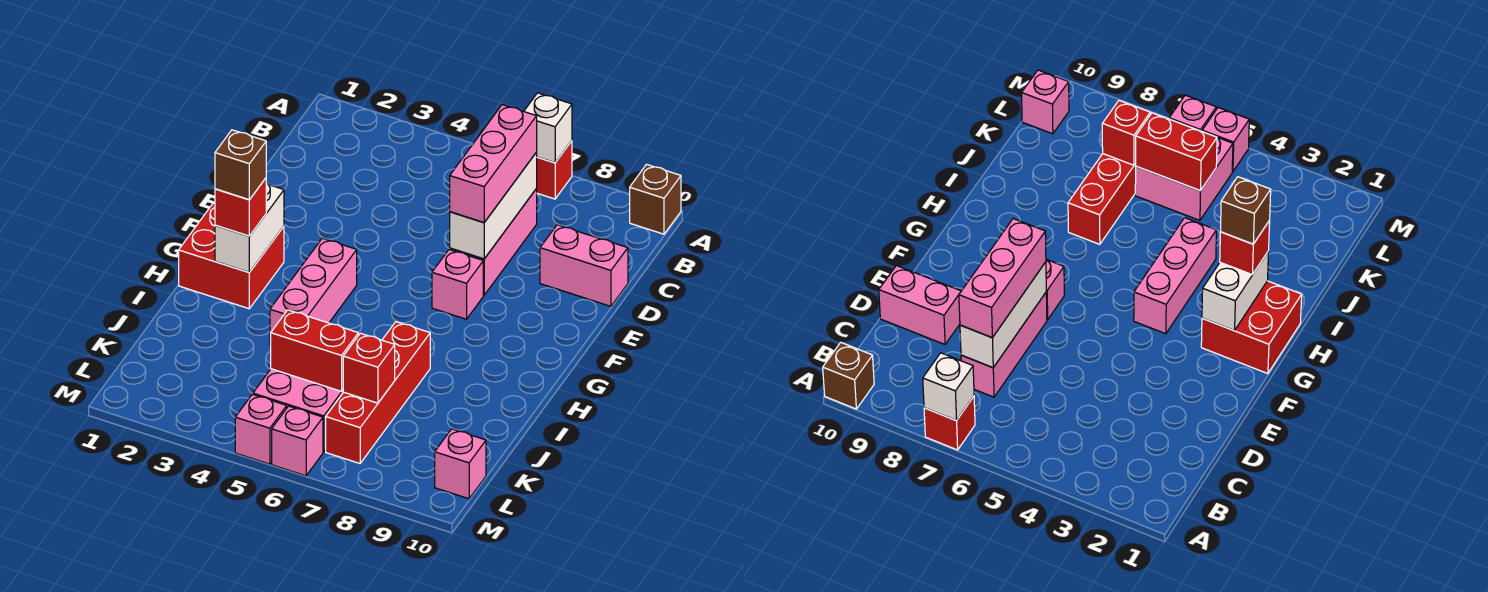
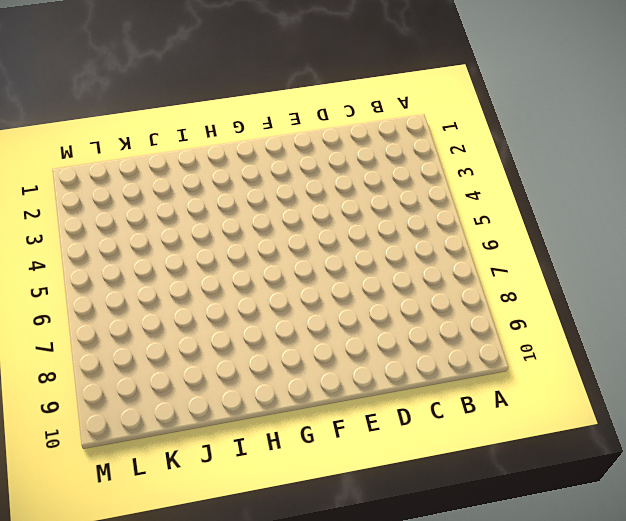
none -> red brick A7 level 1
none -> brown brick A10 level 1
none -> pink brick C7:E7 level 1

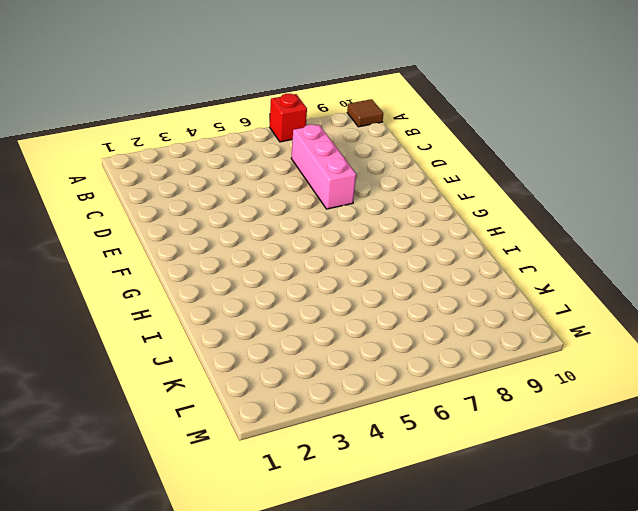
brown tile A10 level 1 -> brown brick A10 level 1
none -> pink brick D9:D10 level 1
none -> pink brick F7 level 1
none -> red brick G1:H2 level 1

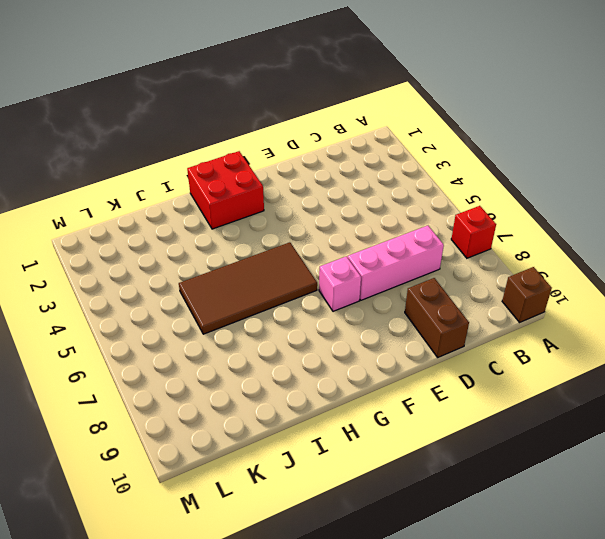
brown brick D9:D10 level 1 -> pink brick D9:D10 level 1
brown tile G5:J6 level 1 -> none
none -> pink brick G4:I4 level 1
none -> red brick I7:L7 level 1
none -> pink brick K5:L6 level 1

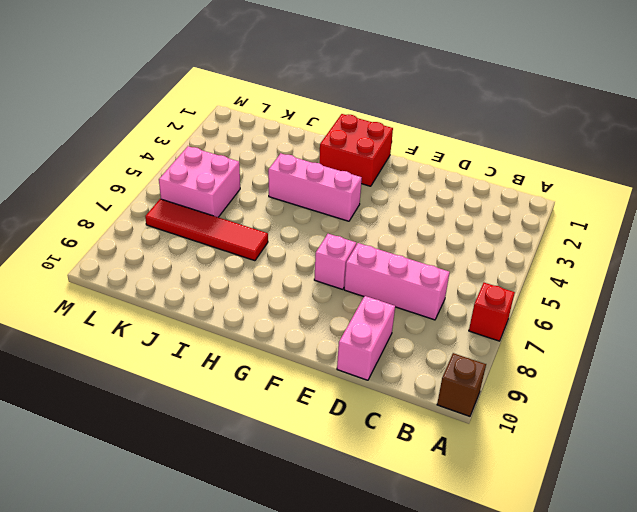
red tile I7:L7 level 1 -> red brick I7:L7 level 1
none -> pink brick L10 level 1
none -> pink brick M5 level 1
none -> pink brick M6 level 1

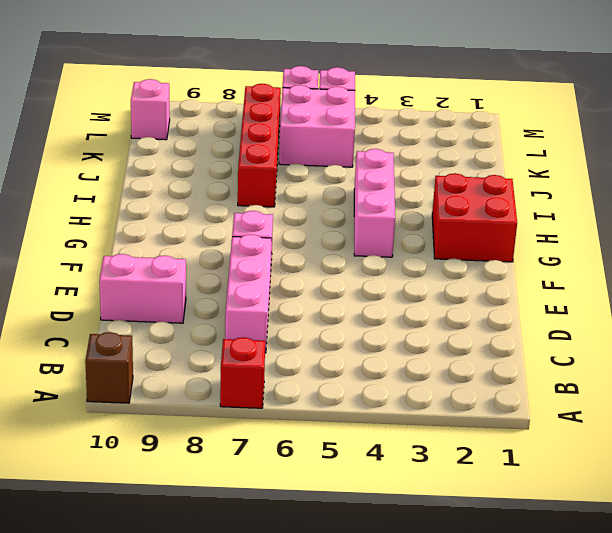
none -> white brick A7 level 2
none -> white brick C7:E7 level 2
none -> white brick G2:H2 level 2

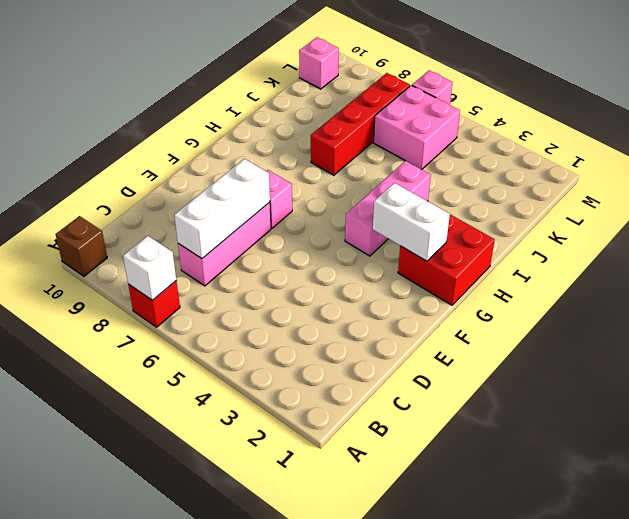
white brick G2:G3 level 2 -> white brick G2:H2 level 2
none -> pink brick D9:D10 level 1
none -> pink brick M5 level 1
none -> red brick K5:K6 level 2

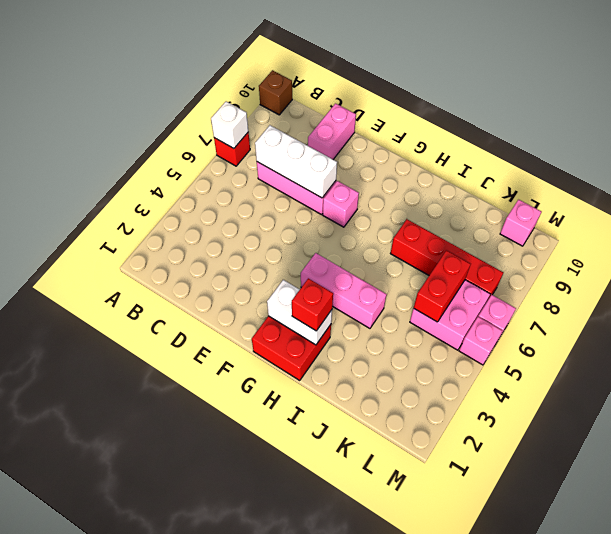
none -> red brick K7 level 2
none -> pink brick C7:E7 level 3
none -> brown brick H2 level 4

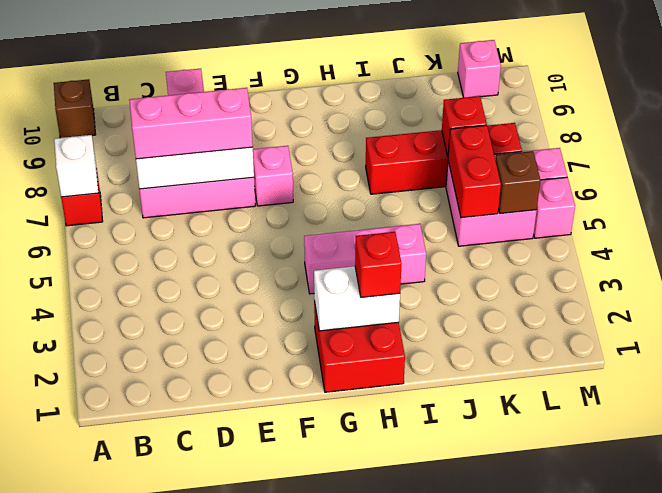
brown brick L5 level 2 -> brown brick H2 level 4

